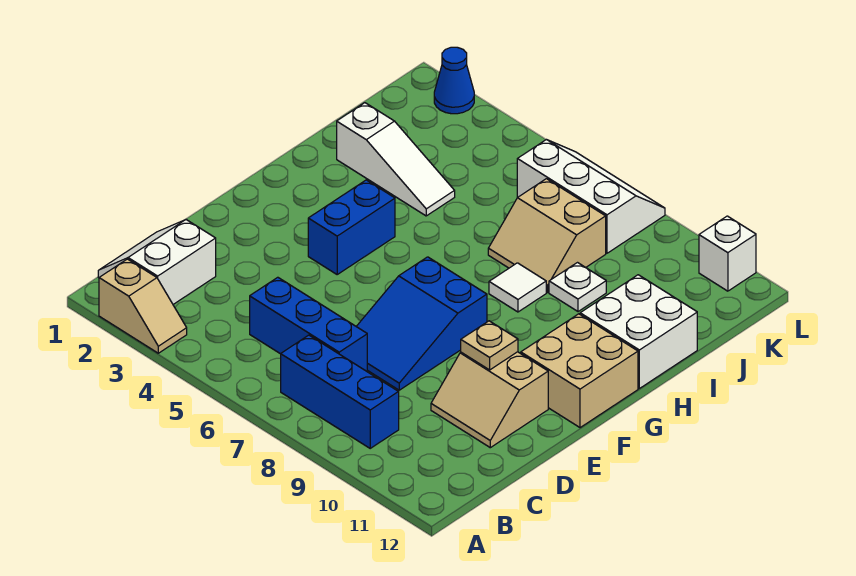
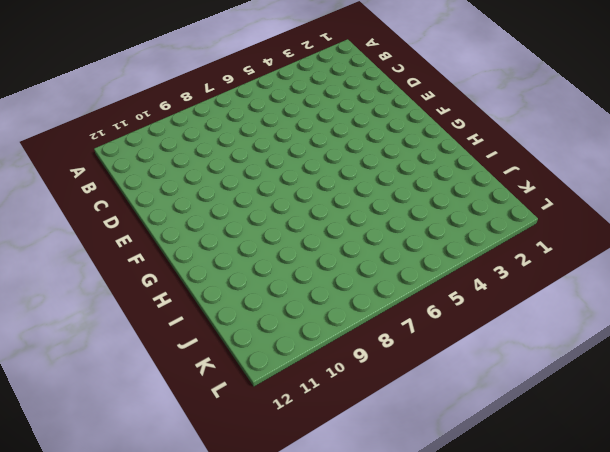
none -> tan slope A2:A3 level 1 top 2
none -> white slope B1:C2 level 1 top 2
none -> blue brick B7:B9 level 1

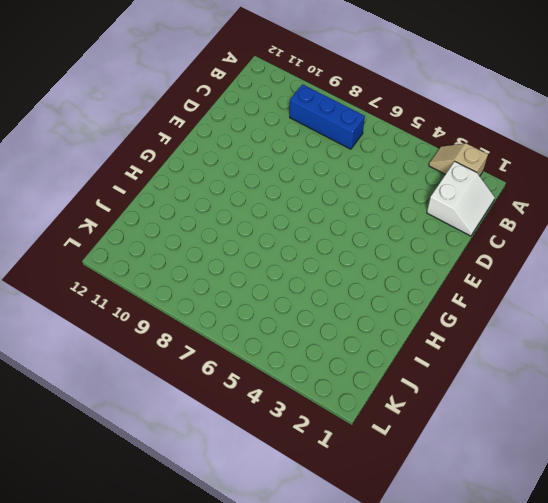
none -> blue brick C5:C7 level 1
none -> blue slope D7:F8 level 1 top F
none -> tan slope D10:E11 level 1 top E

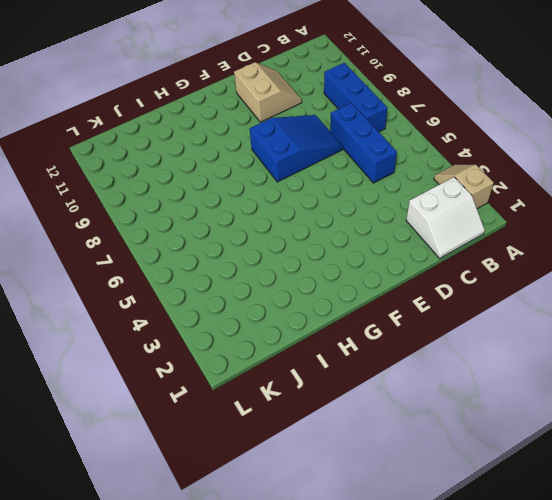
none -> blue brick F4:G4 level 1
none -> tan brick F11:G12 level 1
none -> white tile H8 level 1

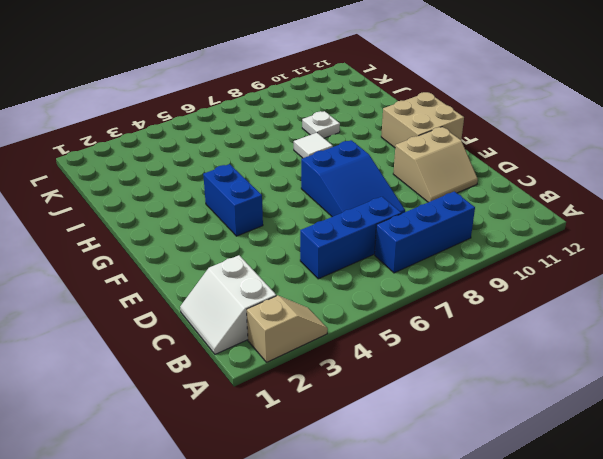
none -> white brick H11:I12 level 1
none -> white slope I2:I4 level 1 top 2
none -> tan slope I7:J8 level 1 top J

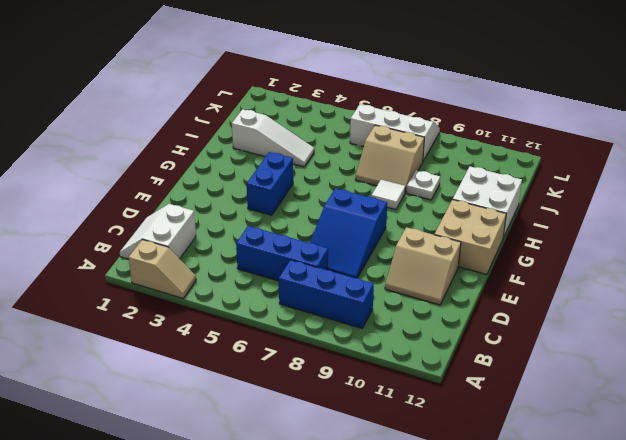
none -> blue cone L2 level 1
none -> white brick L11 level 1
none -> tan plate E10 level 2

